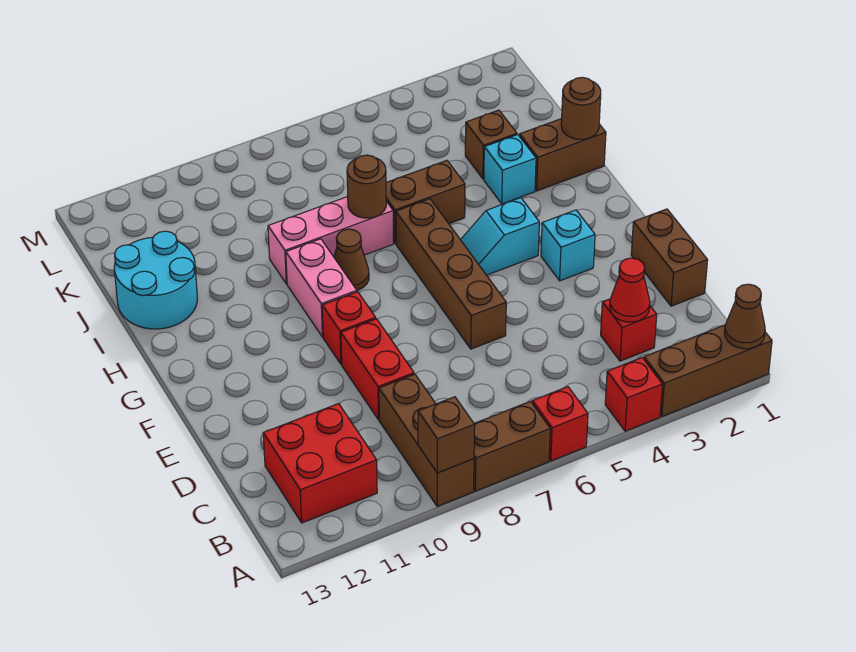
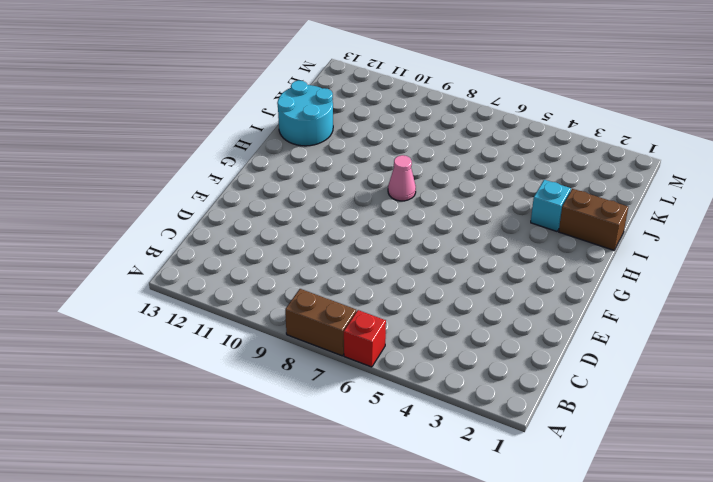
pink cone H8 level 1 -> brown cone H8 level 1
none -> brown brick A1:A3 level 1
none -> red brick A4 level 1
none -> brown brick A9:C9 level 1

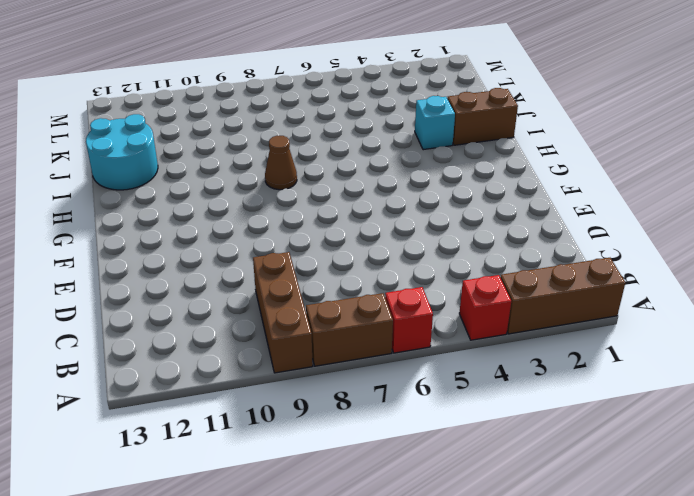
none -> red brick B11:C12 level 1
none -> red brick C3 level 1
none -> brown brick D1:E1 level 1

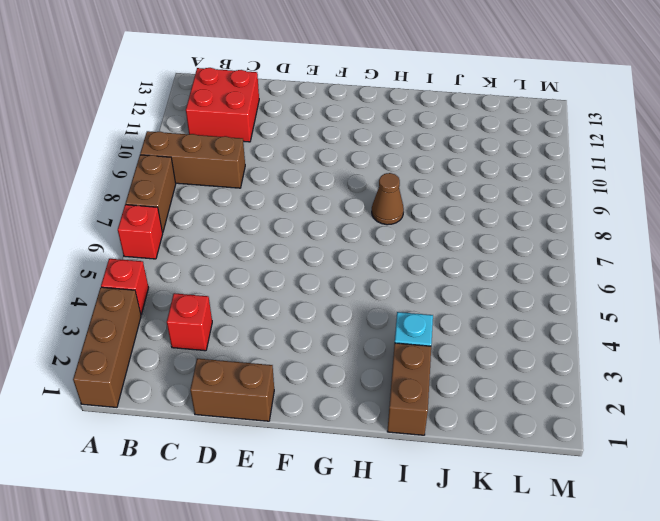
none -> red brick D9:E9 level 1
none -> brown brick E6:H6 level 1
none -> cyan brick F3 level 1

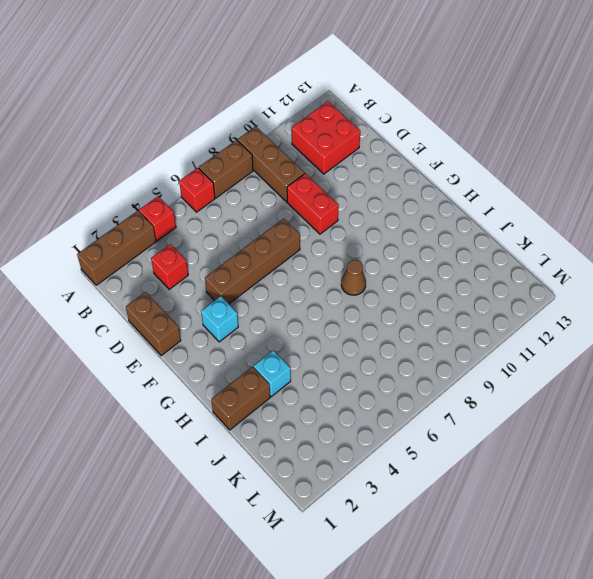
brown brick E4:E7 level 1 -> brown brick E6:H6 level 1
none -> red brick F9 level 1
none -> cyan slope G4:G5 level 1 top 4
none -> pink brick G9:H9 level 1

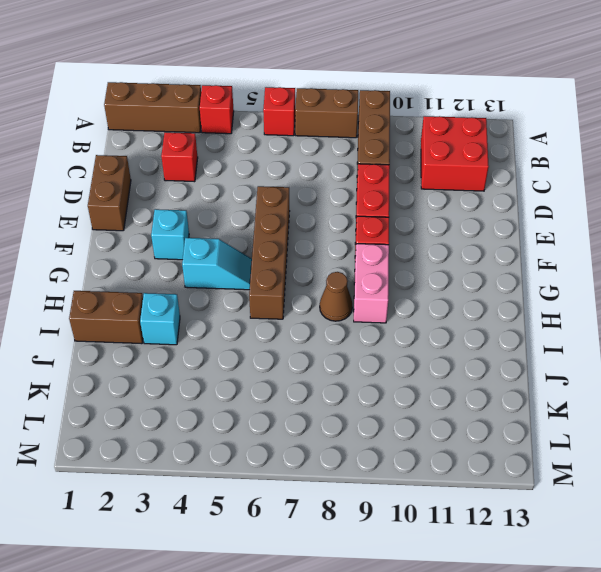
none -> brown brick I5:I6 level 1
none -> pink brick I7:I9 level 1
none -> cyan round brick I12:J13 level 1

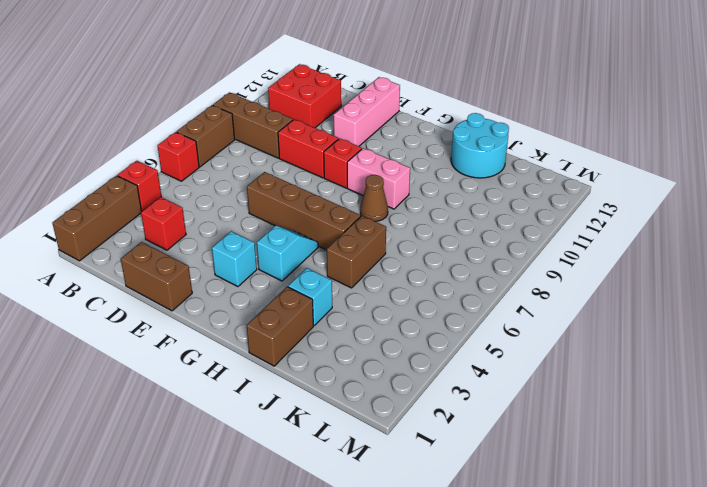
pink brick E11:E13 level 1 -> pink brick I7:I9 level 1
none -> brown brick J3 level 1
none -> brown cone A1 level 2
none -> brown brick A9 level 2

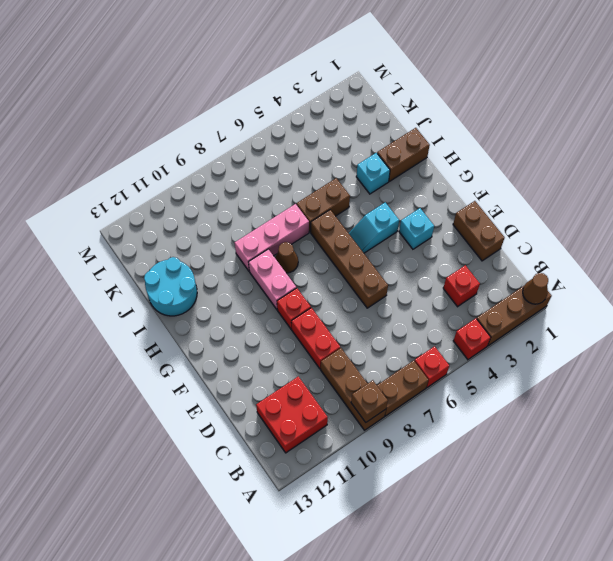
none -> brown brick J3 level 1
none -> red cone C3 level 2
none -> brown round brick I1 level 2

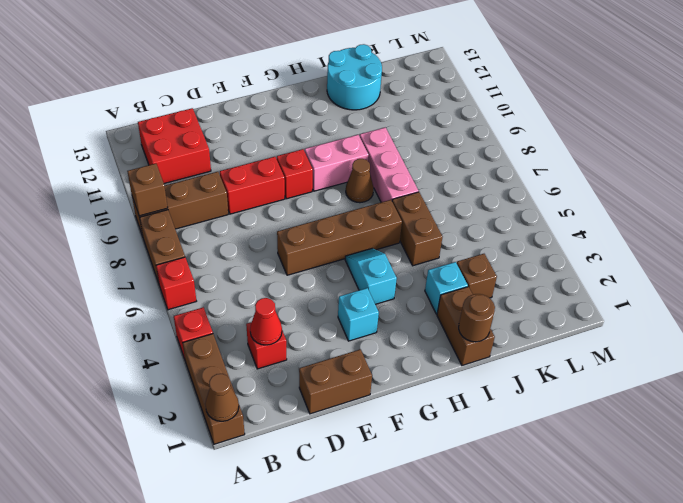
none -> brown round brick I7 level 2

